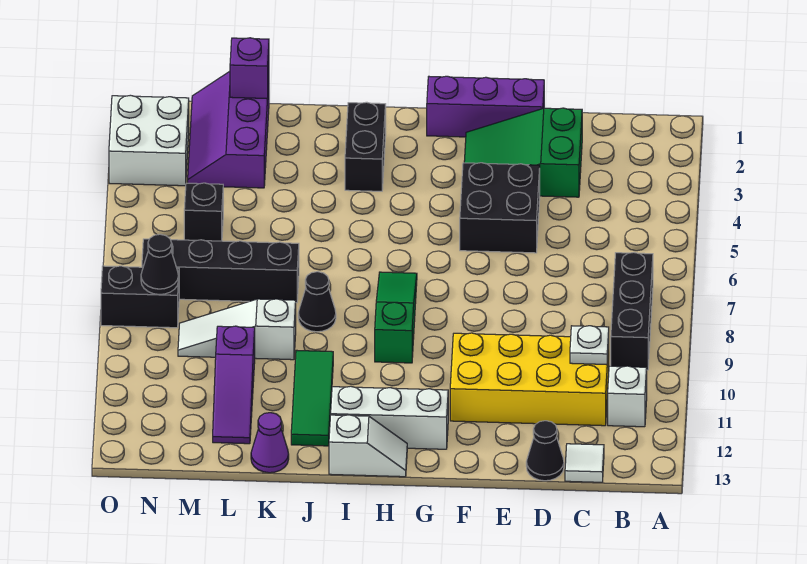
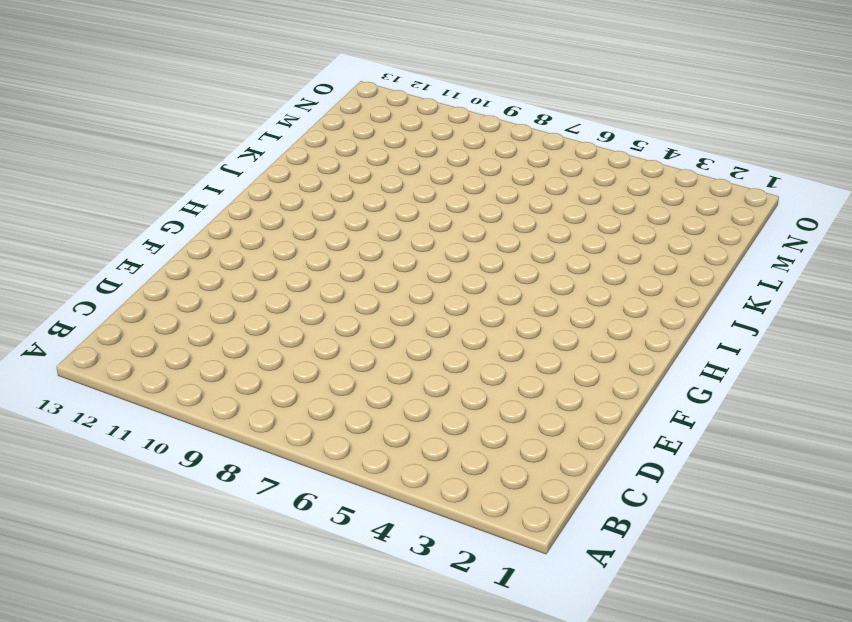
none -> black brick B7:B9 level 1
none -> white brick B11 level 1
none -> yellow brick C10:F11 level 1

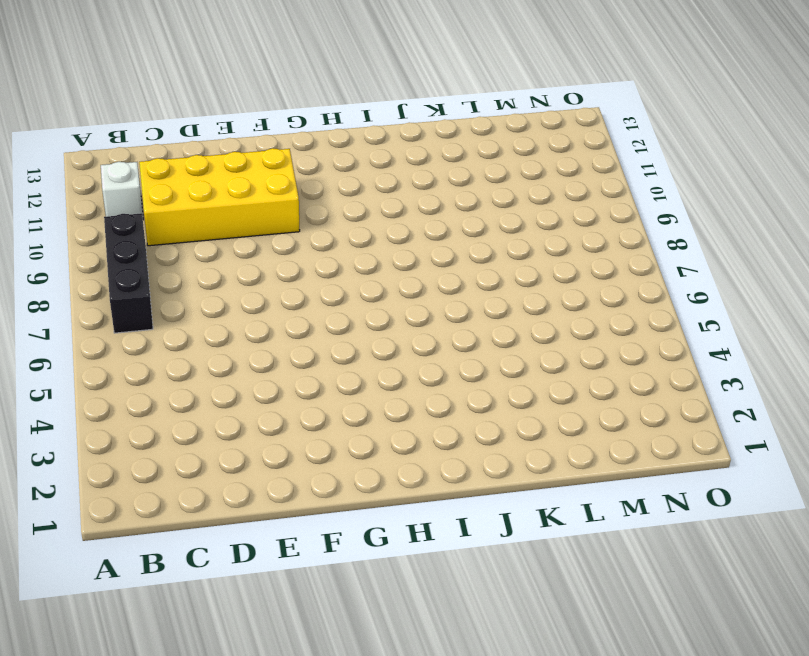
none -> white tile C13 level 1
none -> green slope D2:F3 level 1 top D
none -> black cone D13 level 1

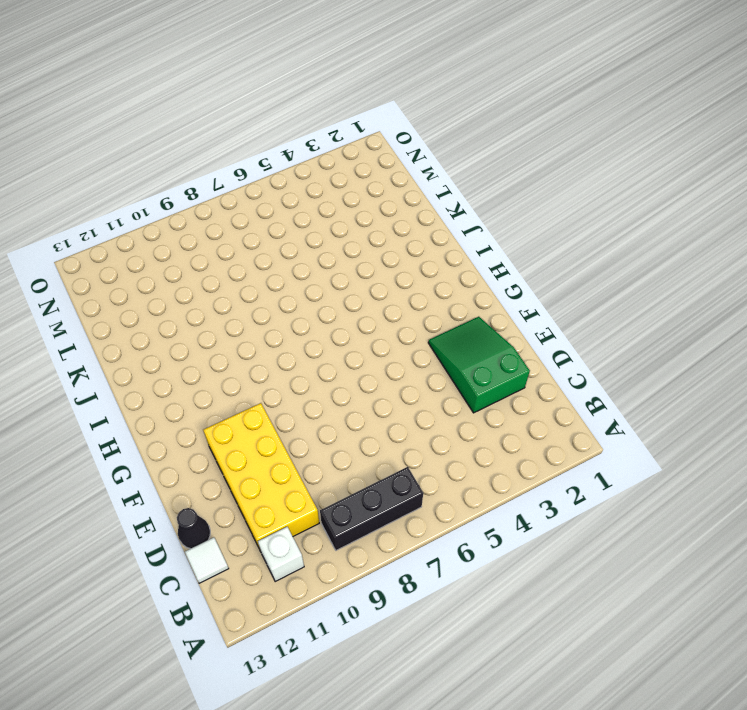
none -> purple brick E1:G1 level 1
none -> black brick E4:F5 level 1
none -> white brick G12:I12 level 1

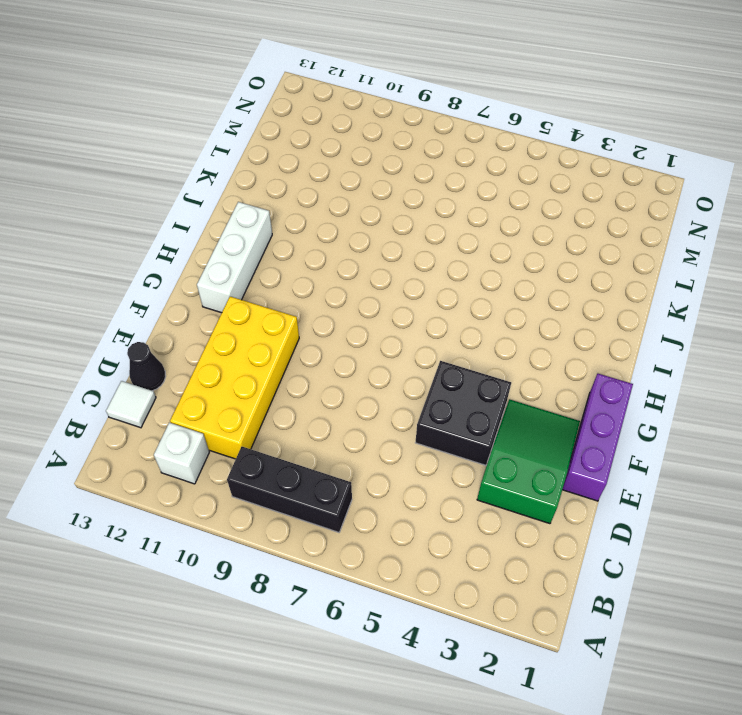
none -> green slope H7:H9 level 1 top 9
none -> white slope H13:I13 level 1 top I
none -> black brick I2:I3 level 1

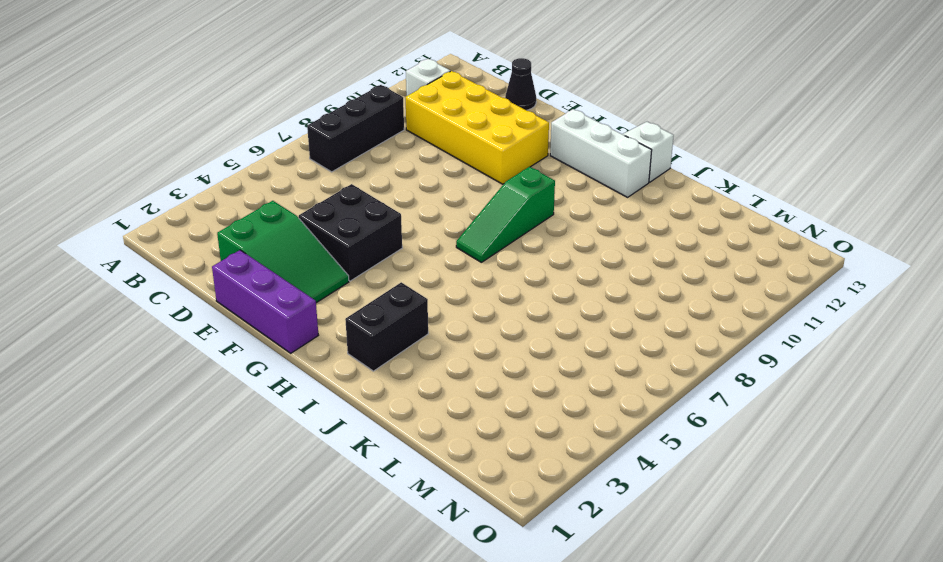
none -> white tile C13 level 1
none -> black cone J8 level 1
none -> green tile J10:J12 level 1

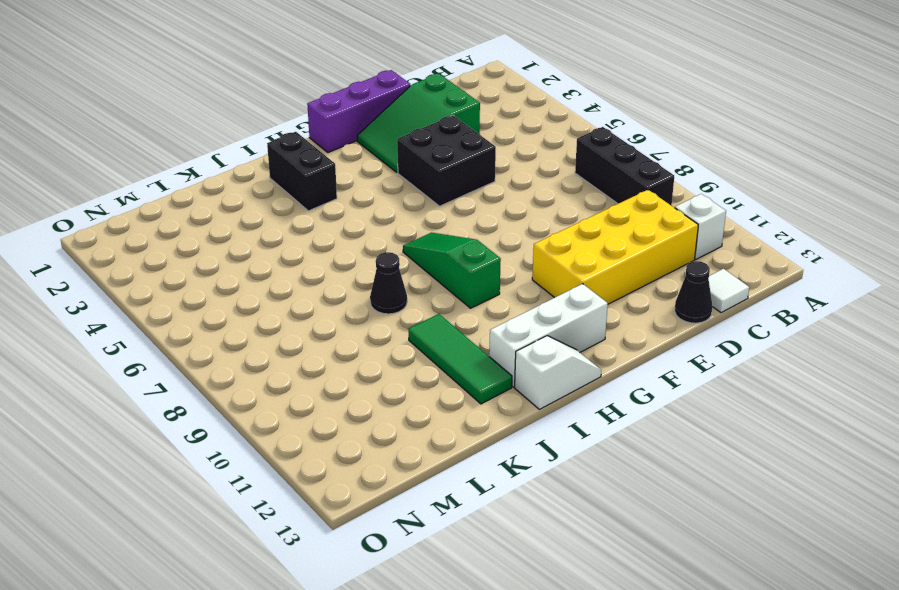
none -> black brick K7:N7 level 1
none -> white slope K9:M9 level 1 top K
none -> purple cone K13 level 1

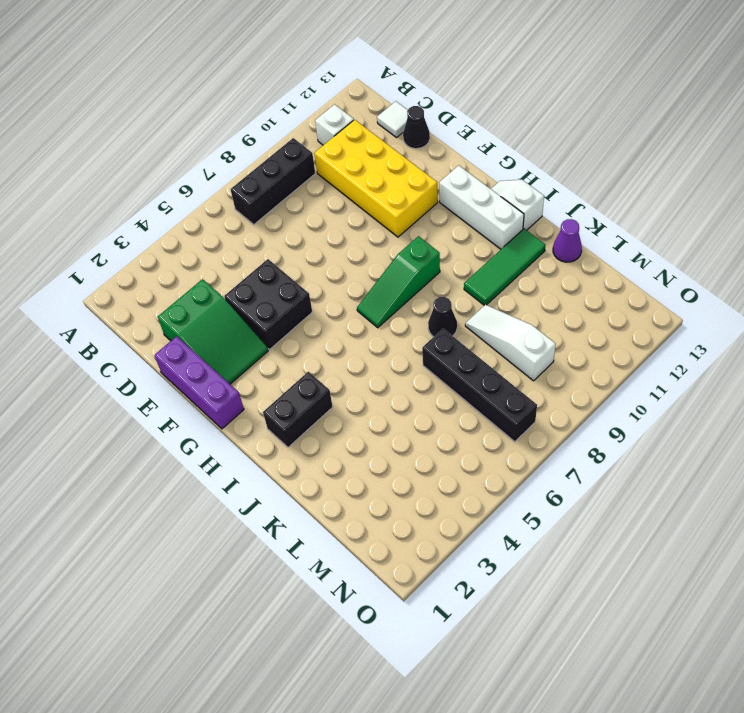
white slope K9:M9 level 1 top M -> white slope K9:M9 level 1 top K
none -> purple slope L1:M3 level 1 top L
none -> purple slope L10:L12 level 1 top 10
none -> black brick M5 level 1

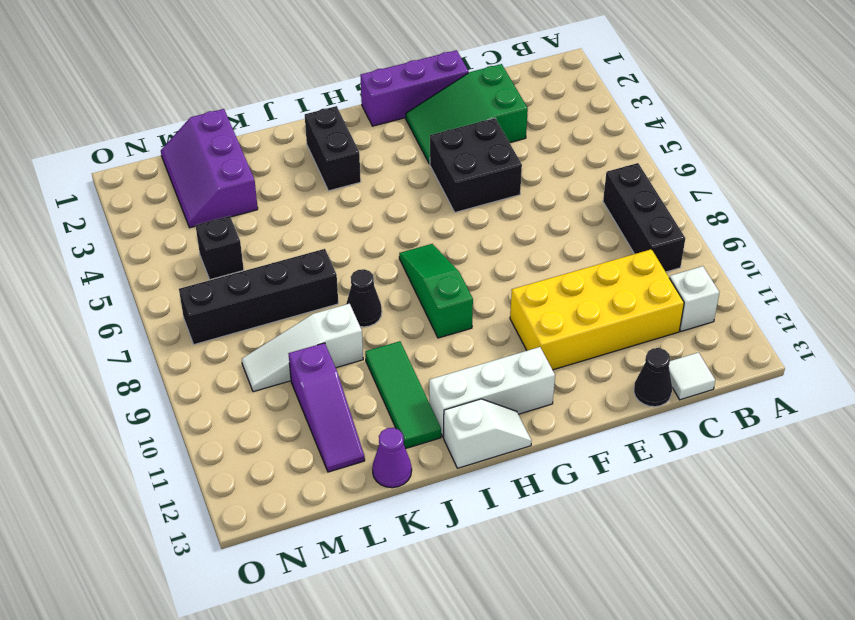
none -> white brick N2:O3 level 1
none -> black brick N8:O8 level 1
none -> white plate C10 level 2

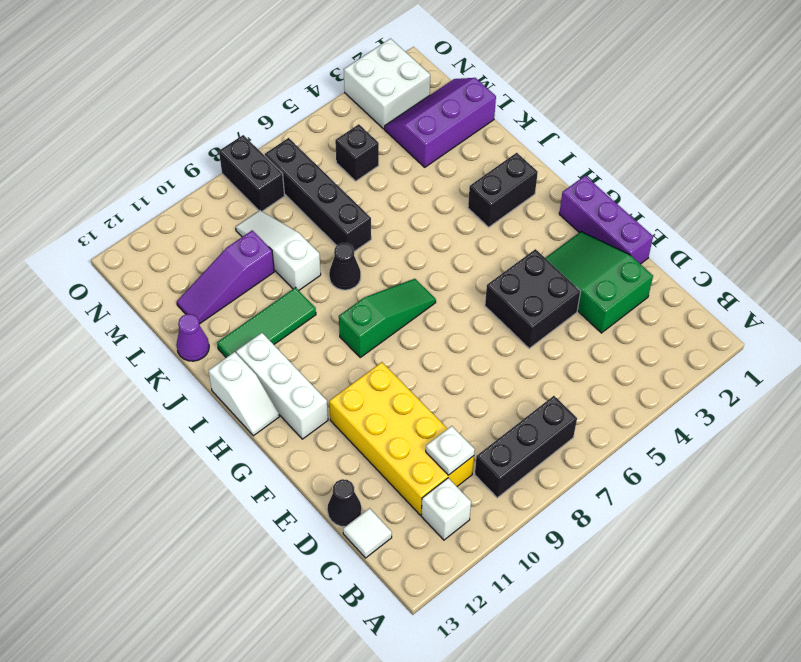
none -> purple brick L1 level 2
none -> black cone N8 level 2

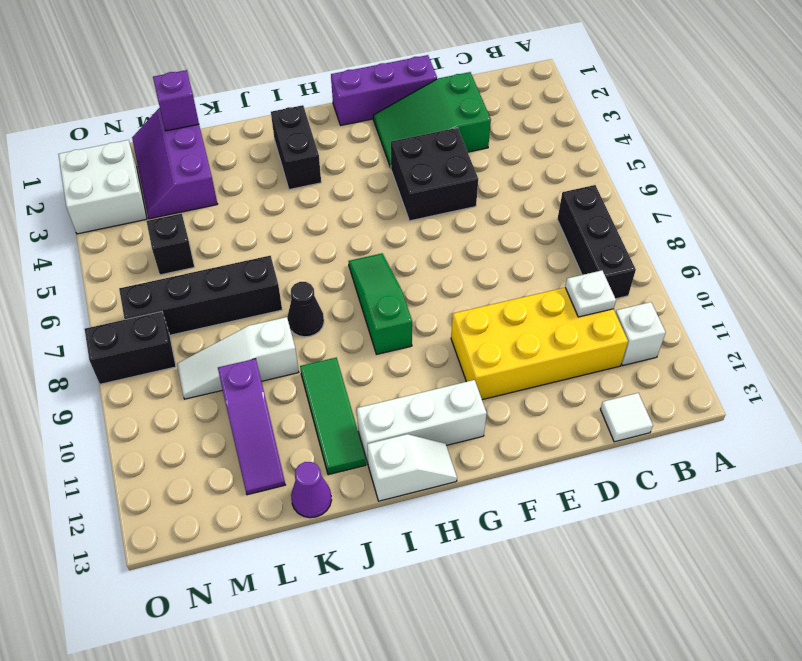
none -> black cone D13 level 1
none -> black cone N8 level 2

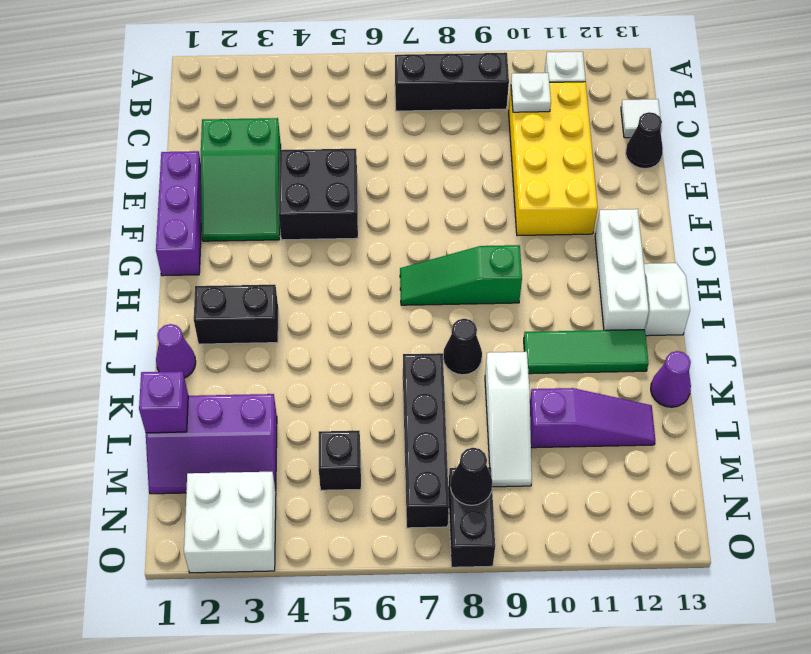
purple cone J1 level 1 -> none

